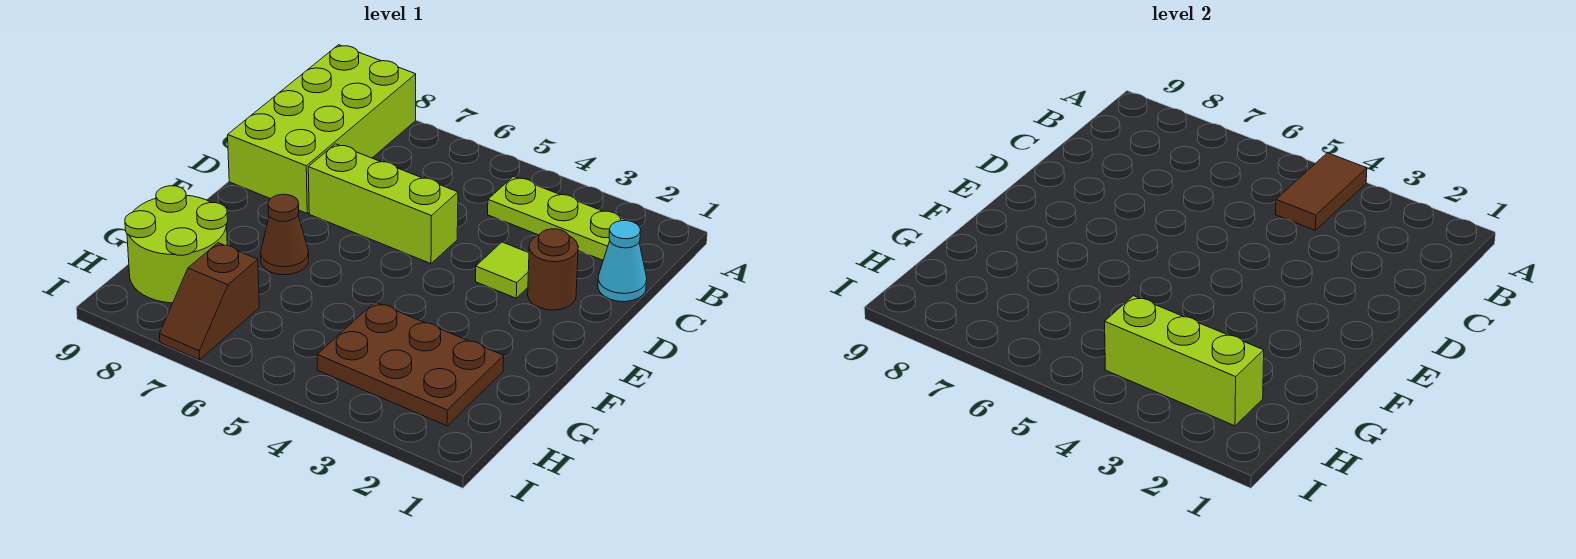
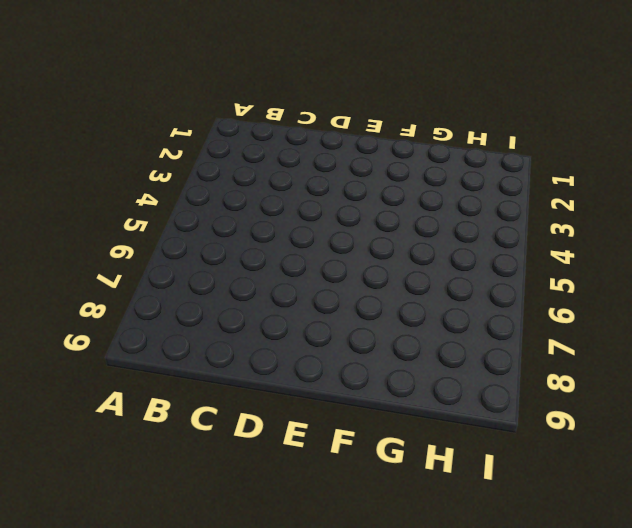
none -> lime brick A8:D9 level 1
none -> lime plate B2:B4 level 1
none -> cyan cone C1 level 1

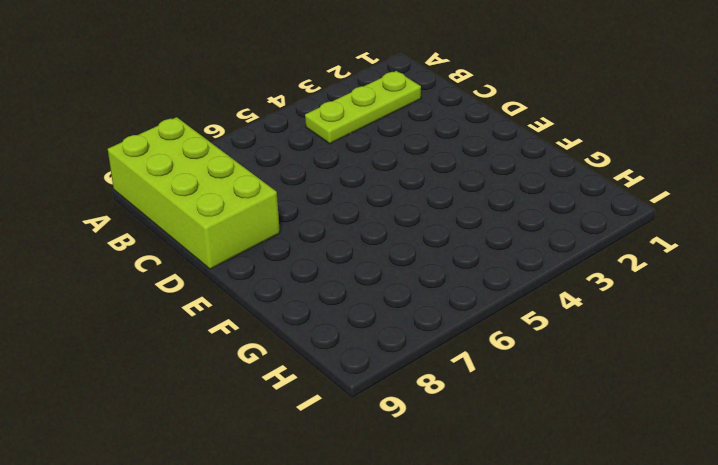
none -> cyan cone C1 level 1
none -> brown round brick D2 level 1
none -> lime tile D3 level 1

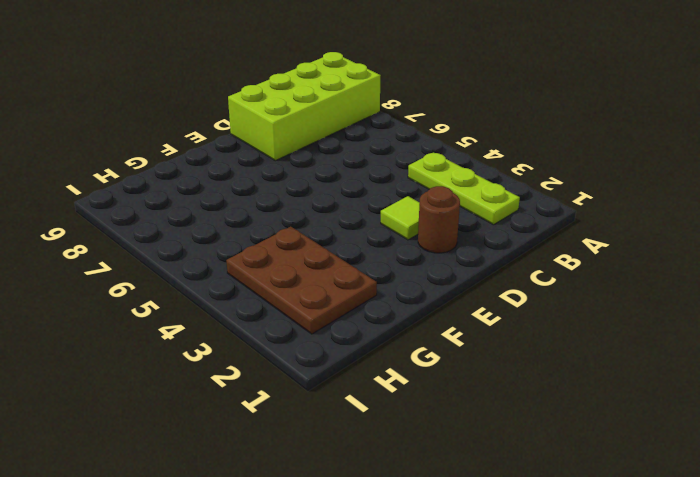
none -> cyan cone C1 level 1
none -> lime brick D5:D7 level 1
none -> brown cone F7 level 1

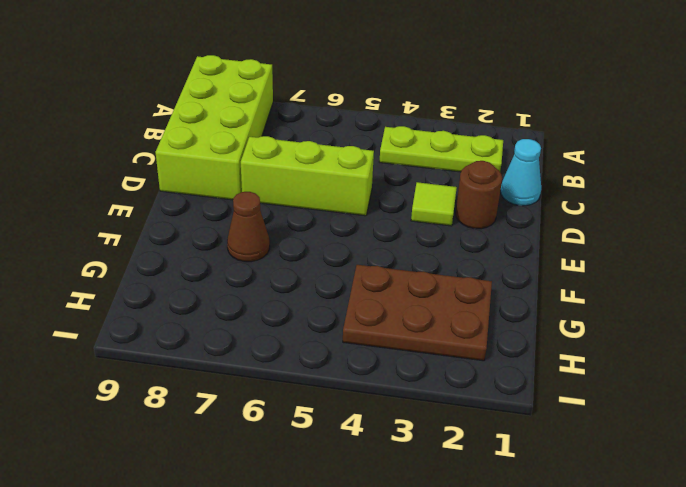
none -> lime round brick G8:H9 level 1
none -> brown slope H7:I7 level 1 top H
none -> brown tile A4:B4 level 2

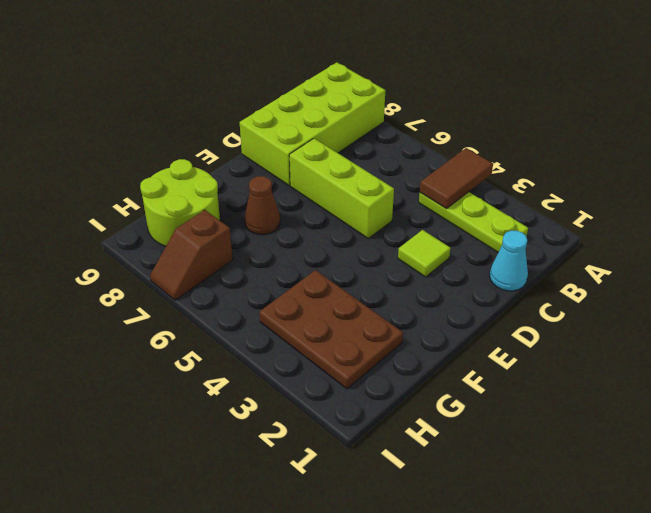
none -> brown round brick D2 level 1
none -> lime brick H2:H4 level 2

